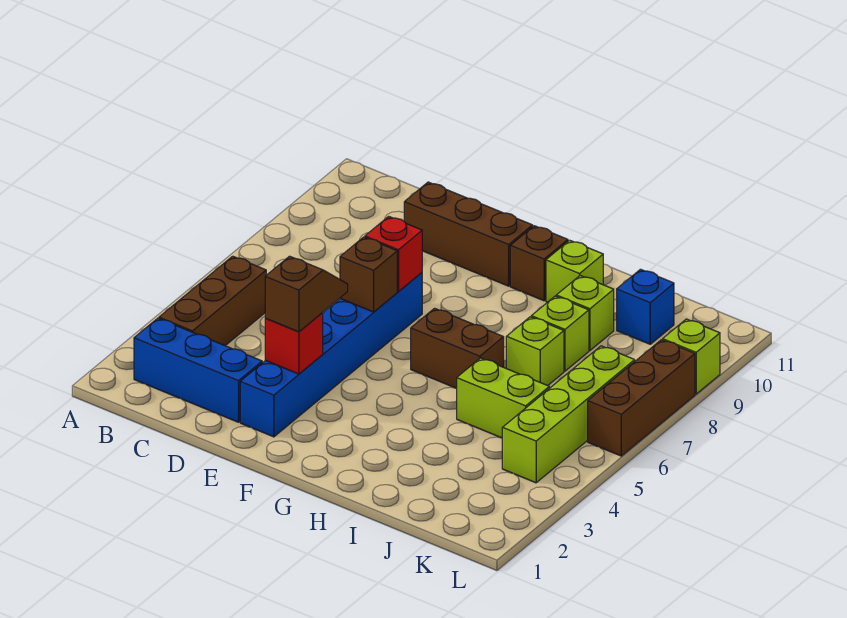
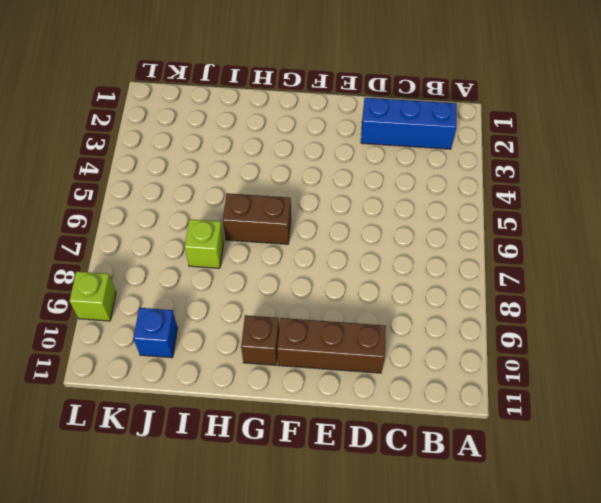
none -> brown brick B3:B5 level 1
none -> blue brick E2:E7 level 1
none -> lime brick H10 level 1

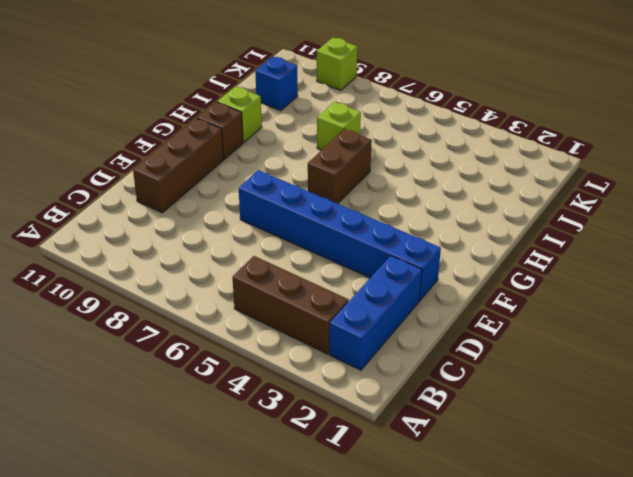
none -> lime brick I5:J5 level 1
none -> lime brick I8 level 1
none -> lime brick I9 level 1

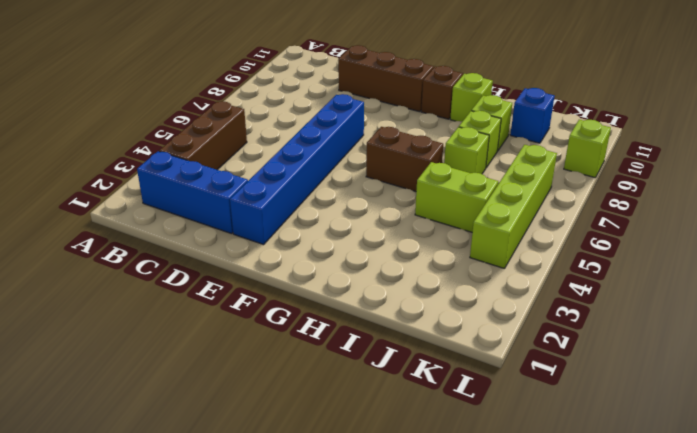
none -> brown brick L6:L8 level 1
none -> red brick E3 level 2
none -> brown brick E6 level 2

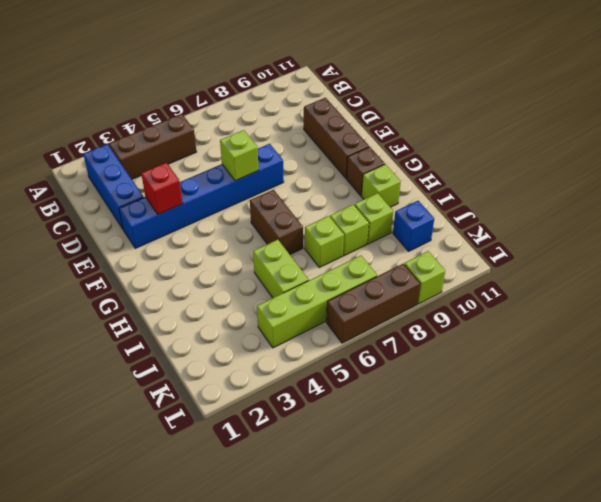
lime brick E6 level 2 -> brown brick E6 level 2
none -> red brick E7 level 2
none -> brown slope E3:E4 level 3 top 3

